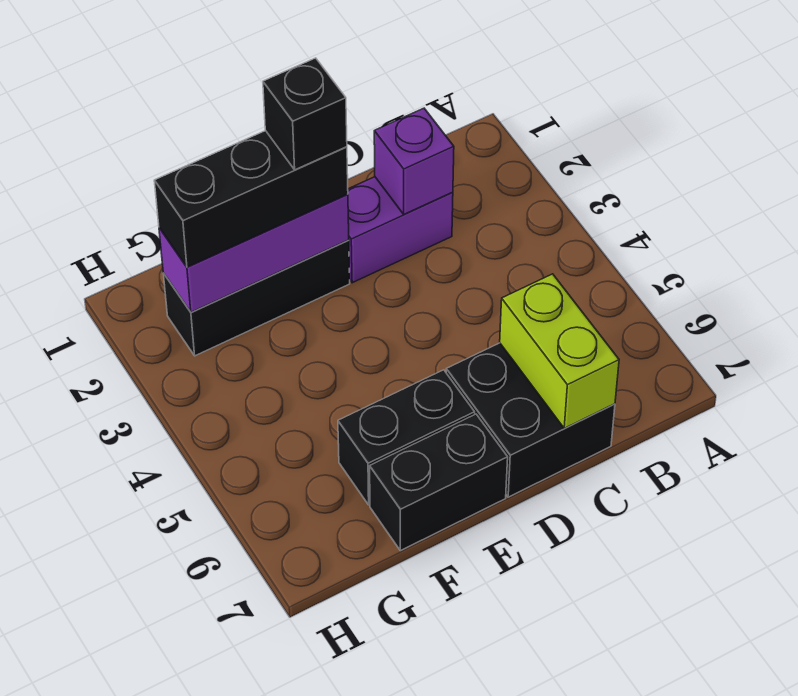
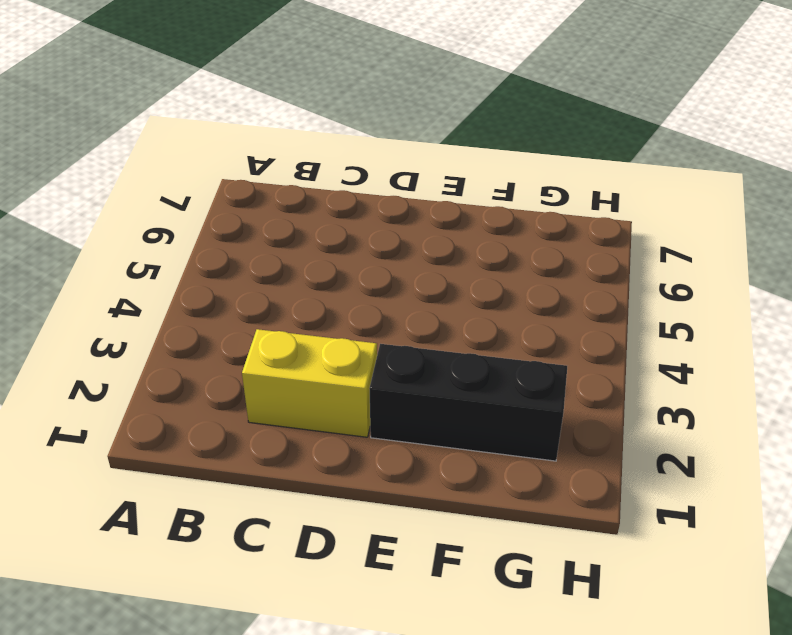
yellow brick C2:D2 level 1 -> purple brick C2:D2 level 1
none -> black brick C6:D7 level 1
none -> black brick E6:F6 level 1

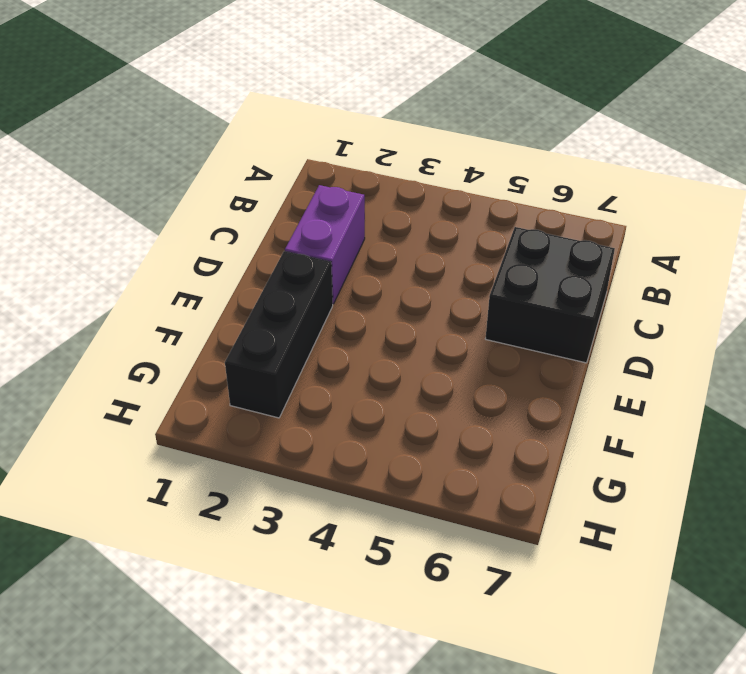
none -> black brick E6:F6 level 1
none -> black brick E7:F7 level 1

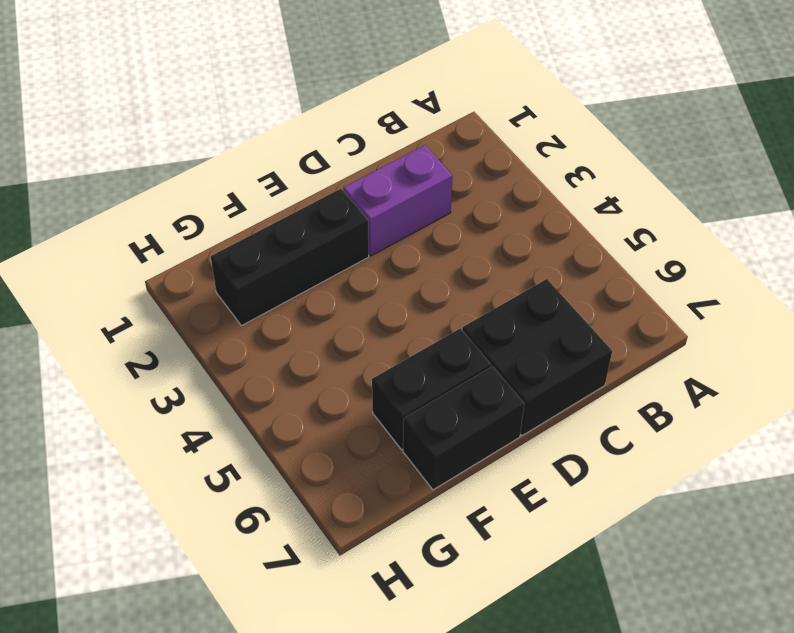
none -> purple brick C2 level 2
none -> lime brick C6:C7 level 2

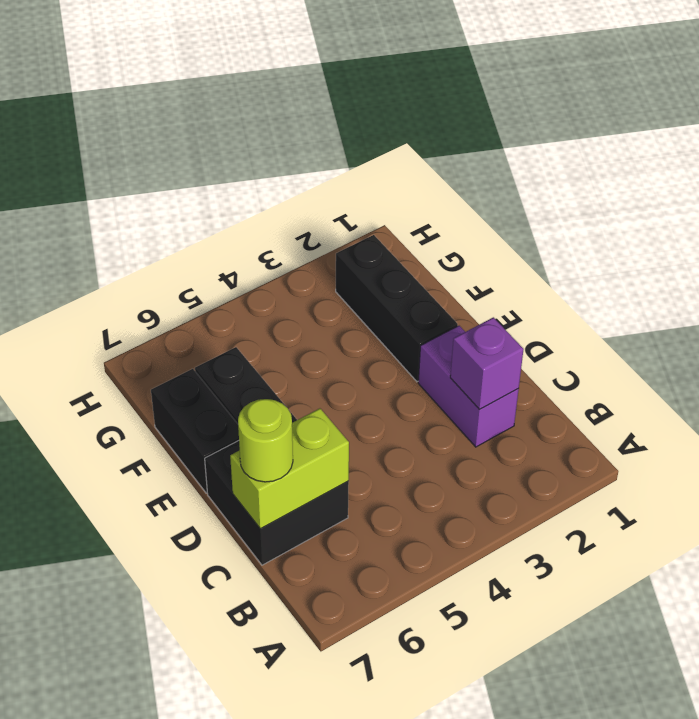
lime round brick C7 level 3 -> none
none -> purple brick E2:G2 level 2
none -> black brick E2:G2 level 3

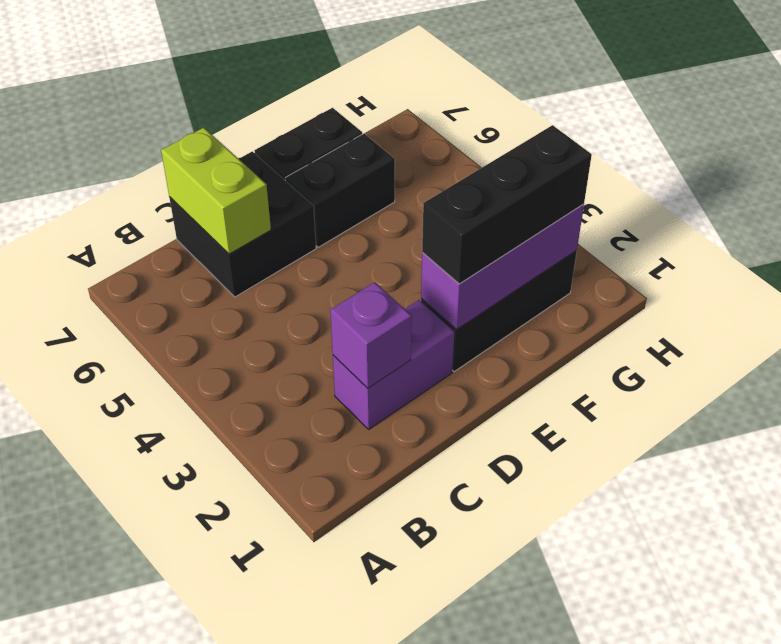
none -> black brick E2 level 4

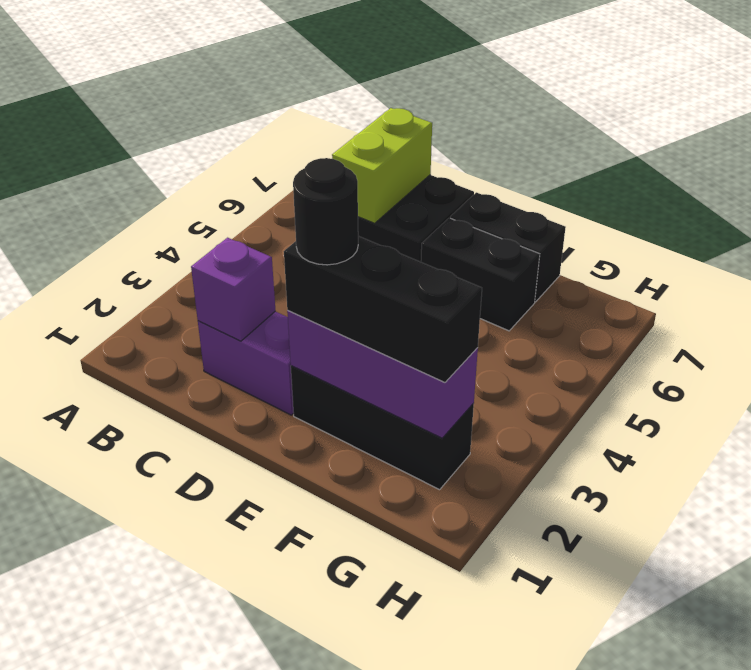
black round brick E2 level 4 -> black brick E2 level 4

